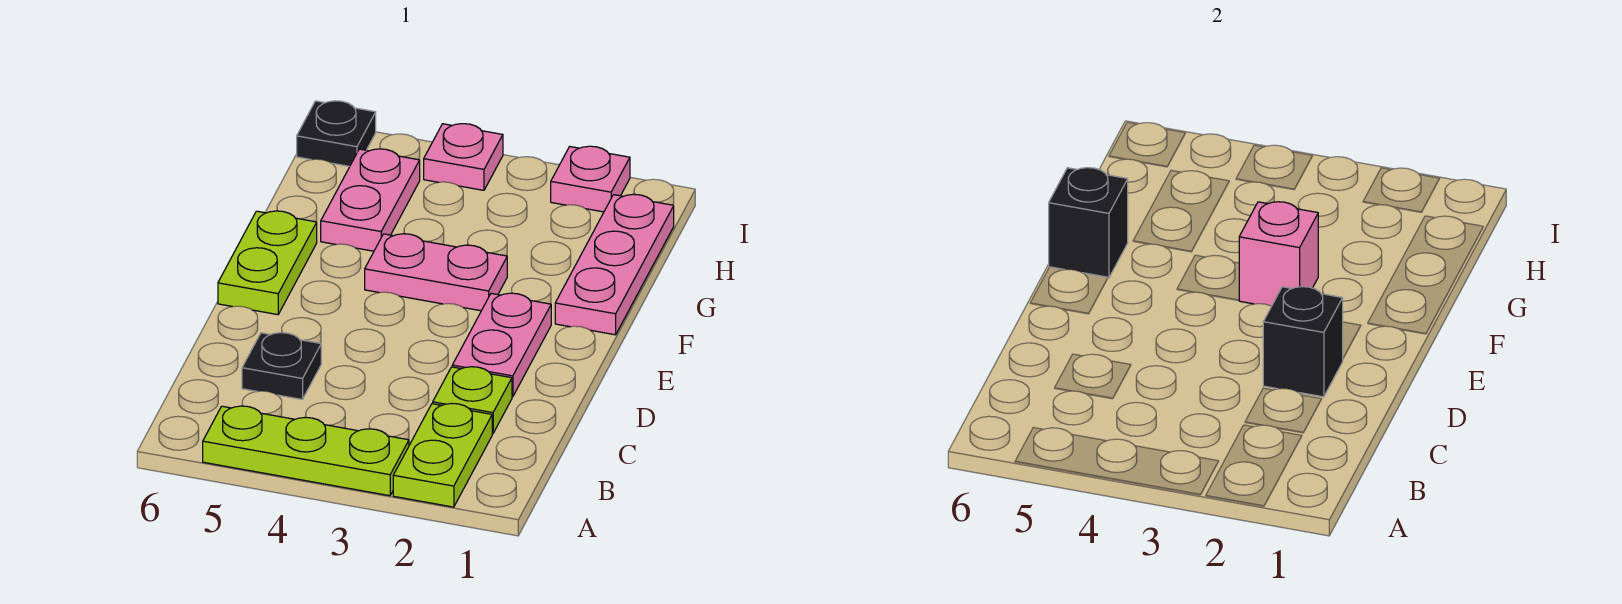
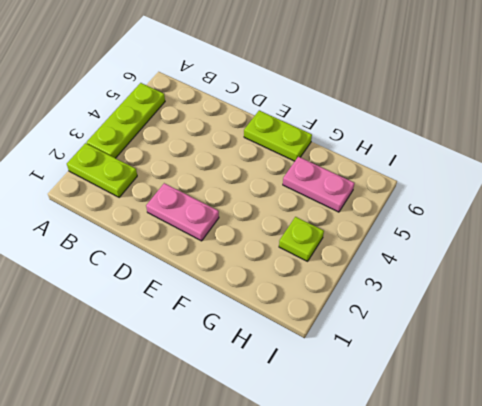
lime plate H3 level 1 -> lime plate C2 level 1
none -> black plate C5 level 1
none -> pink plate F1:H1 level 1
none -> pink plate F3:F4 level 1

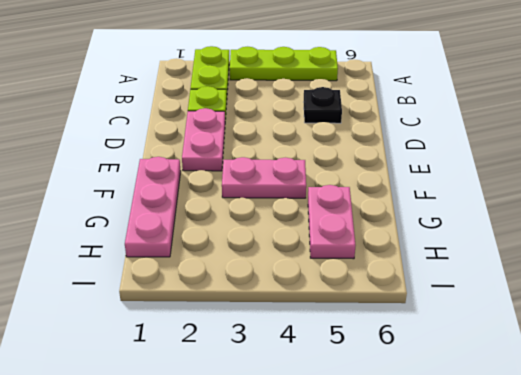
none -> lime plate E6:F6 level 1
none -> pink plate I2 level 1
none -> pink plate I4 level 1

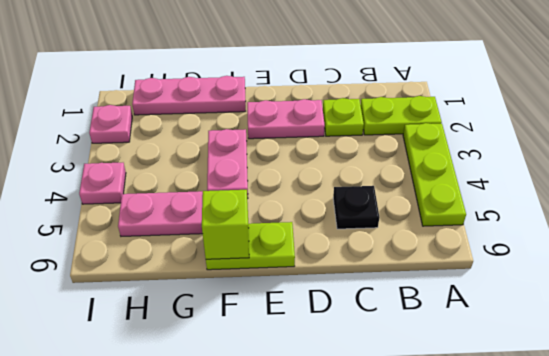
lime brick F6 level 2 -> black brick F6 level 2
none -> black plate I6 level 1
none -> black brick D2 level 2
none -> pink brick F3 level 2

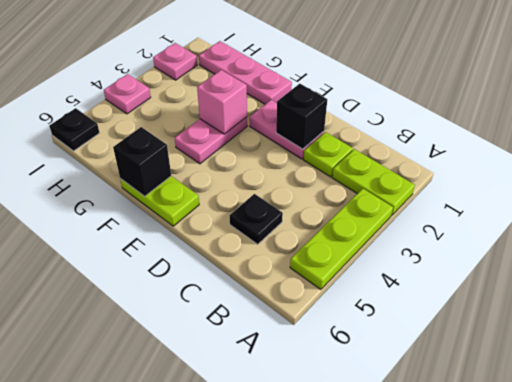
none -> pink plate G5:H5 level 1

